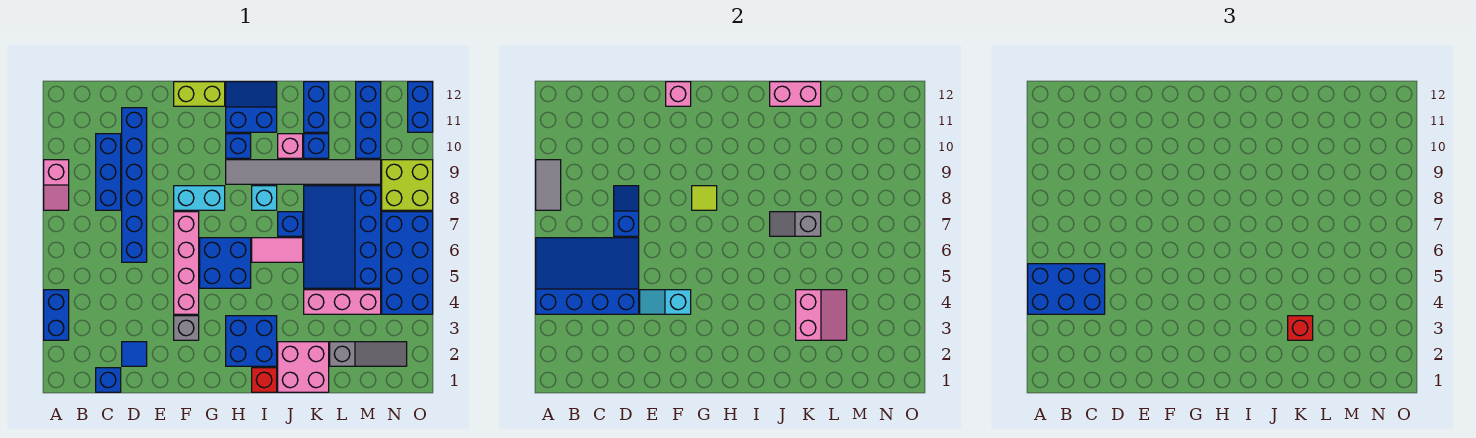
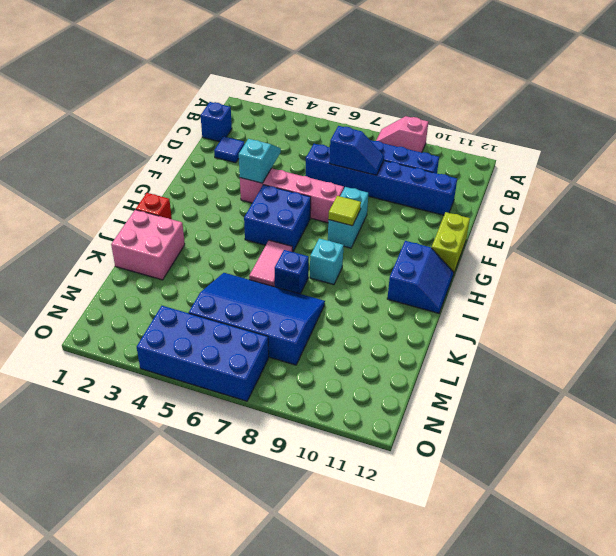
none -> blue brick A3:A4 level 1
none -> grey brick F3 level 1
none -> blue brick H2:I3 level 1
none -> grey tile H9:M9 level 1

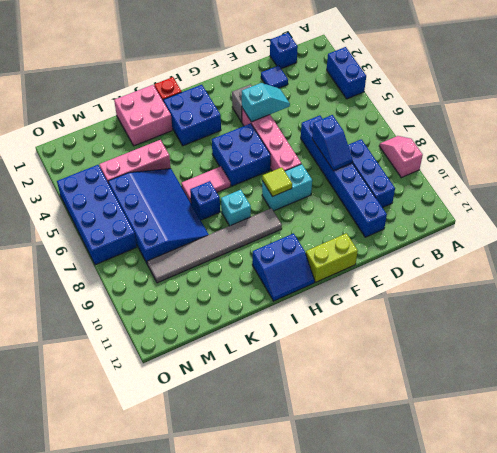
none -> blue brick H10 level 1
none -> pink brick J10 level 1
none -> blue brick K10 level 1
none -> blue brick K11:K12 level 1

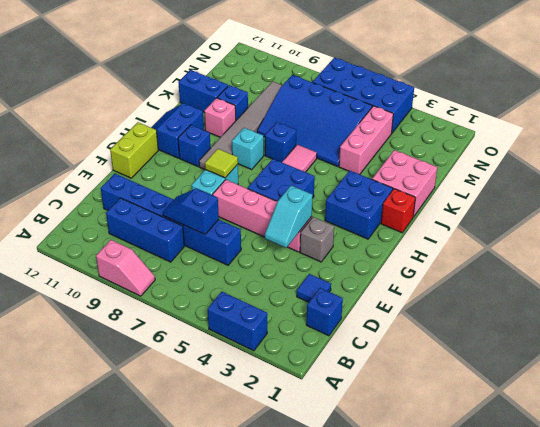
none -> grey slope L2:N2 level 1 top L
none -> blue brick M10:M12 level 1
none -> lime brick N8:O9 level 1
none -> blue brick O11:O12 level 1

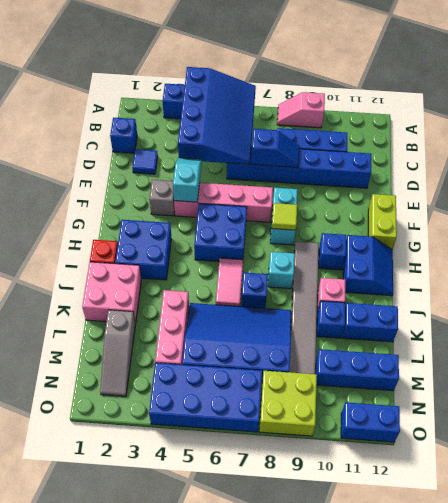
none -> grey tile A8:A9 level 2
none -> pink brick F12 level 2
none -> grey slope J7:K7 level 2 top K
none -> pink brick J12:K12 level 2

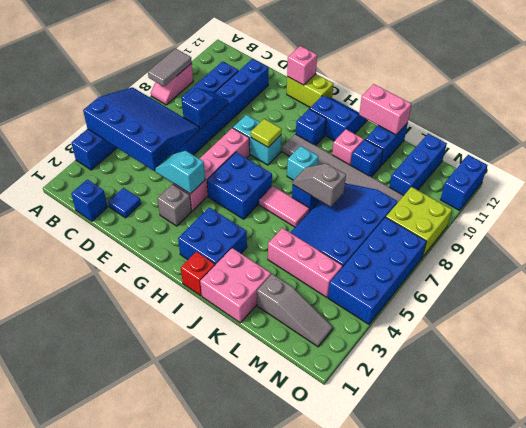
none -> pink slope K3:L4 level 2 top K
none -> blue brick A4:C5 level 3
none -> red brick K3 level 3

